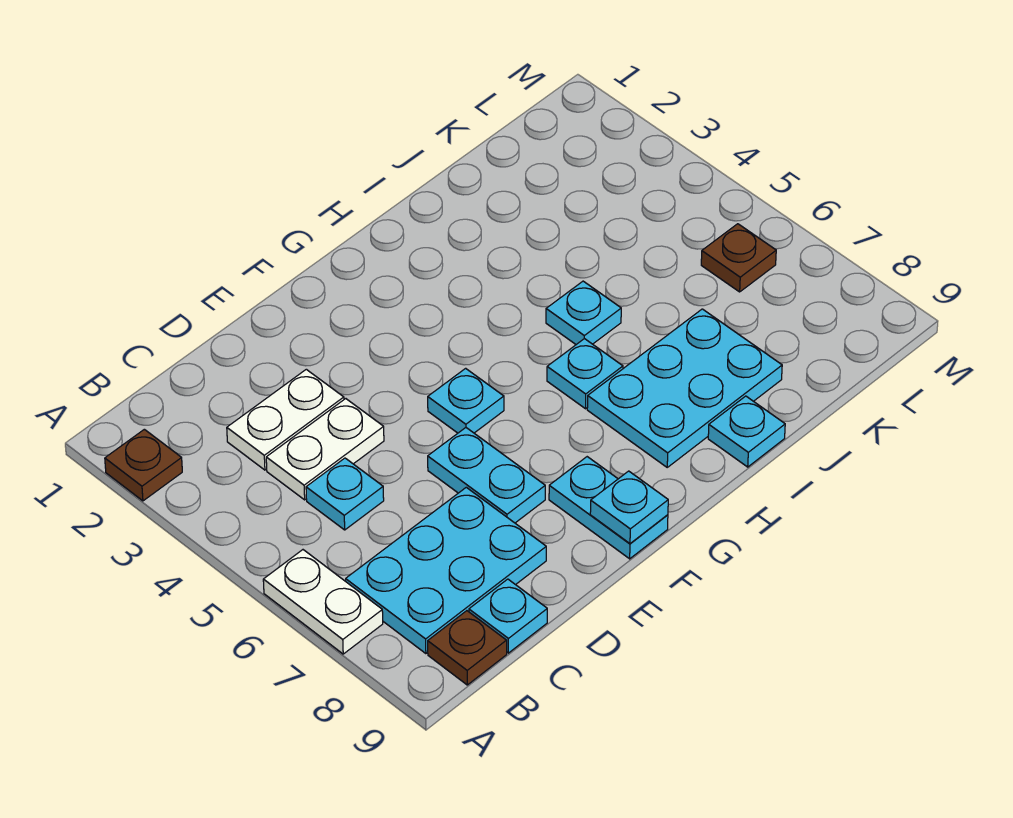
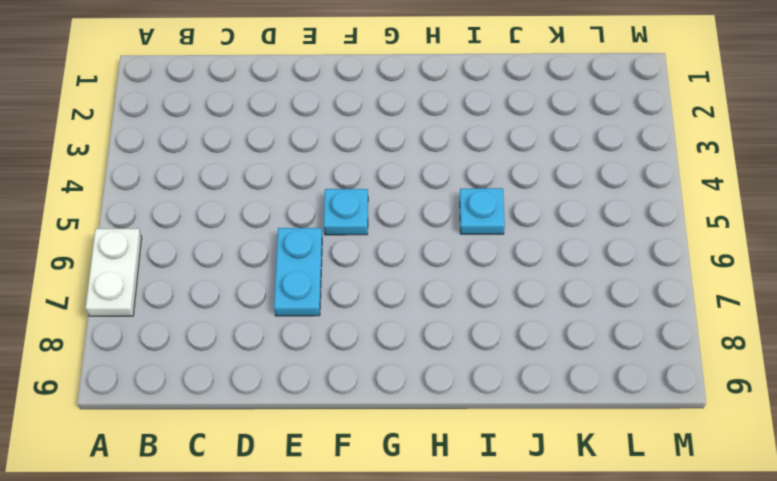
none -> brown plate A2 level 1
none -> cyan plate B7:D8 level 1
none -> brown plate B9 level 1

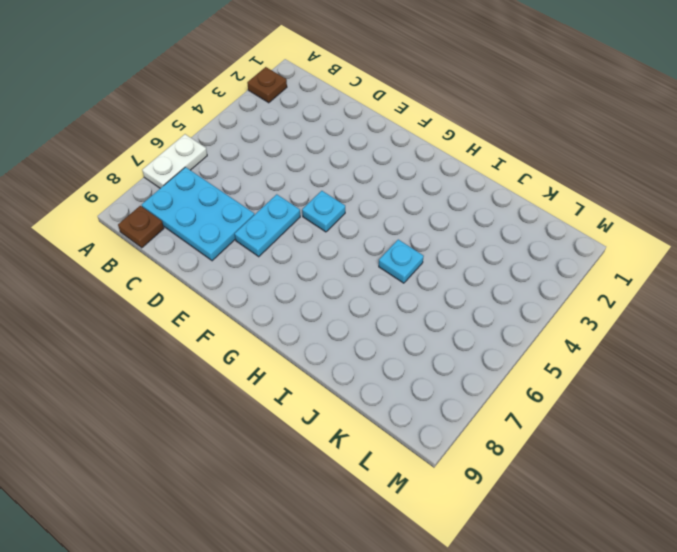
none -> white plate C3:D3 level 1
none -> white plate C4:D4 level 1
none -> cyan plate C5 level 1

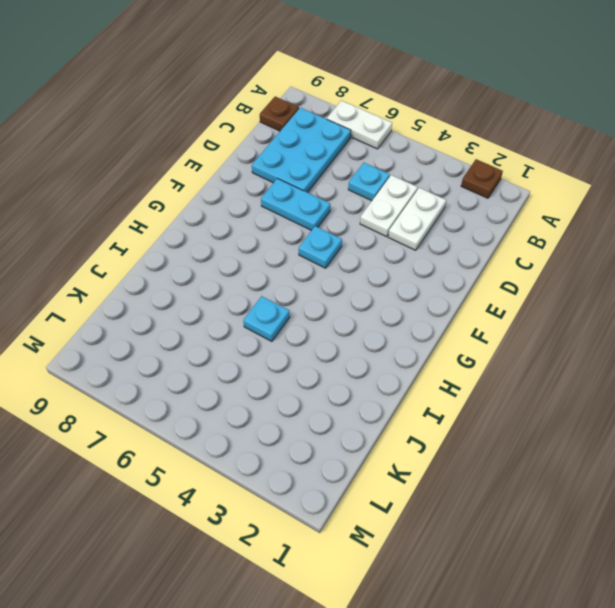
none -> cyan plate C9 level 1
none -> cyan plate F8:F9 level 1
none -> cyan plate H6 level 1

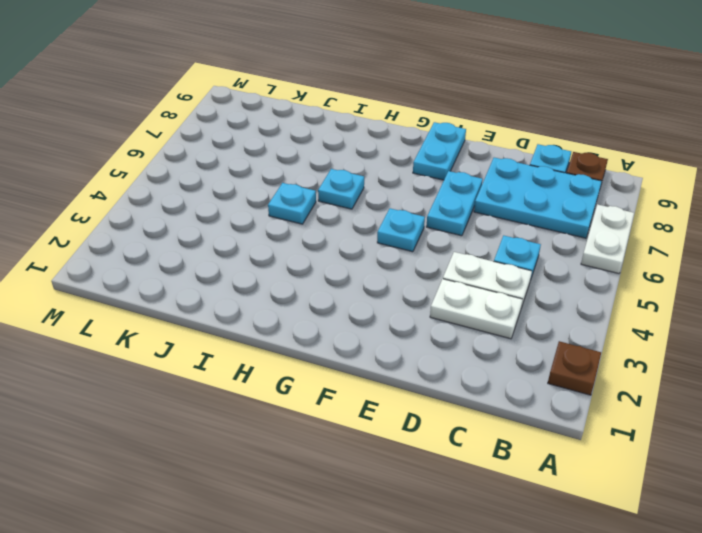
none -> cyan plate H7:J8 level 1
none -> cyan plate I9 level 1
none -> brown plate L6 level 1

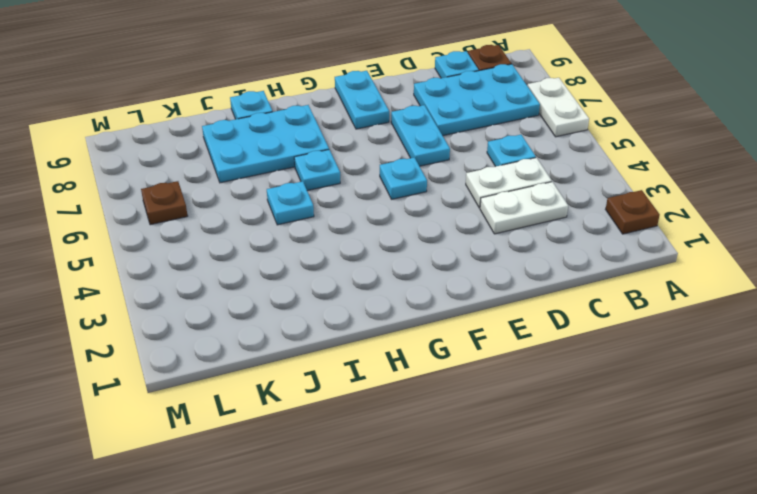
none -> cyan plate F9 level 2

